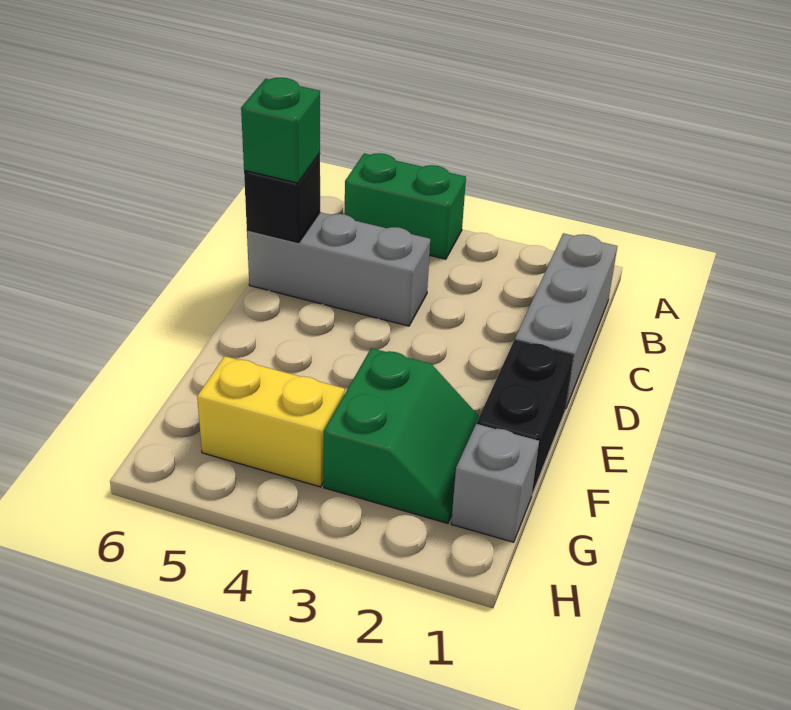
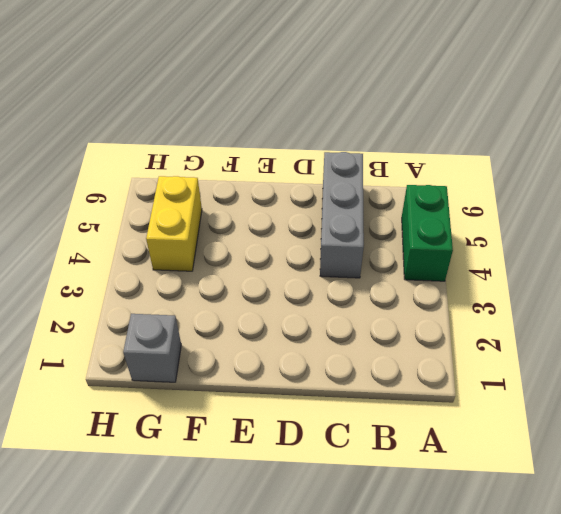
none -> grey brick B1:D1 level 1
none -> black brick E1:F1 level 1

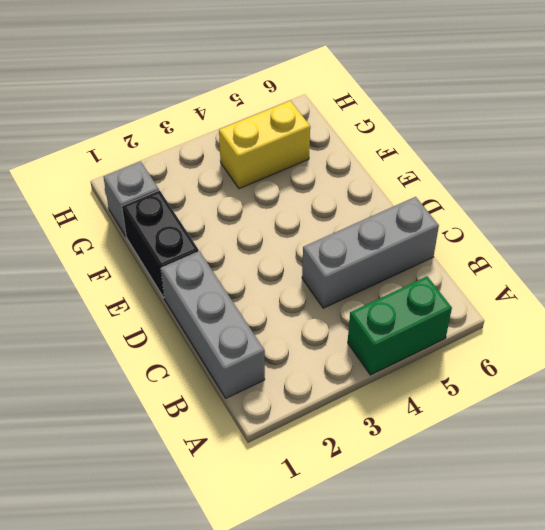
none -> green slope F2:G3 level 1 top 3
none -> black brick C6 level 2

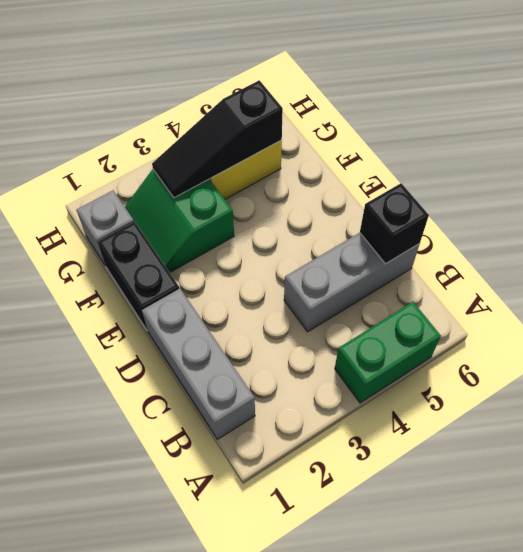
black slope G3:G5 level 2 top 5 -> none
none -> green brick C6 level 3

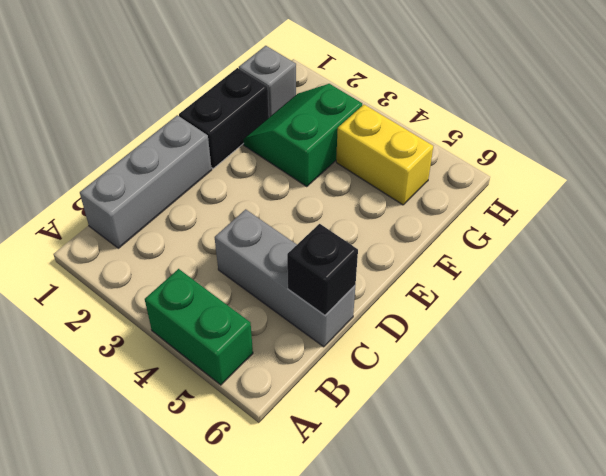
none -> green brick C6 level 3

